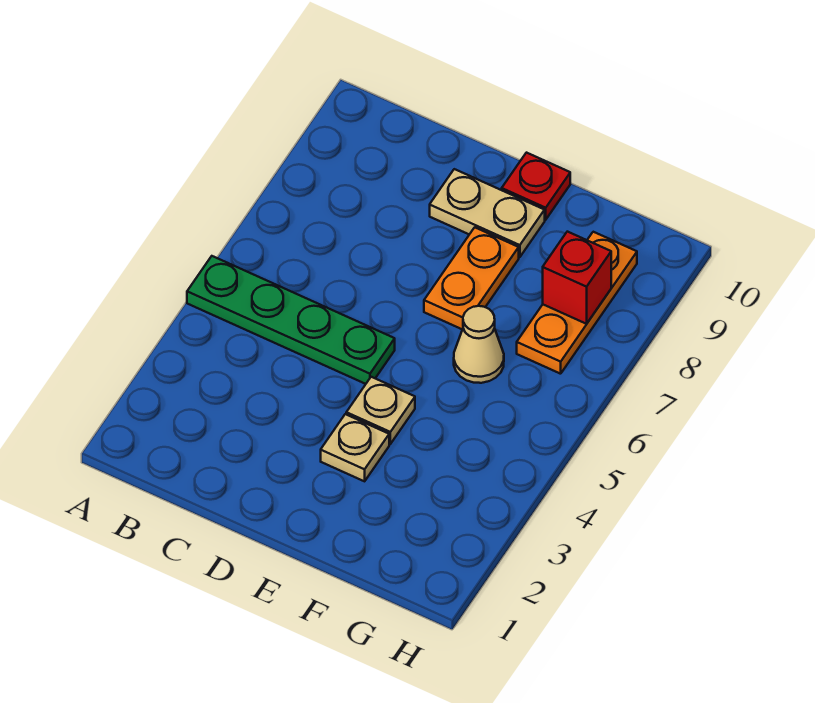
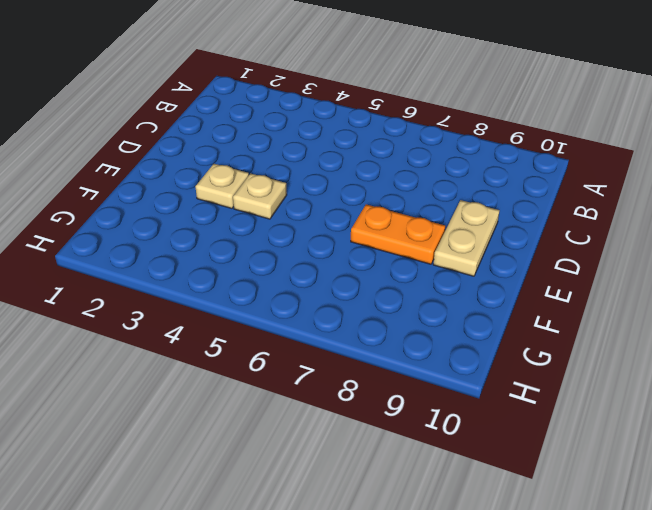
none -> green plate A5:D5 level 1
none -> red plate E10 level 1

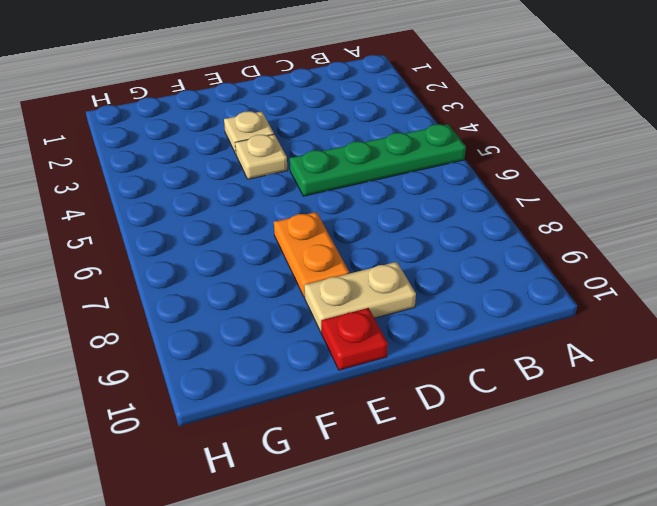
none -> tan cone F6 level 1
none -> orange plate G7:G9 level 1

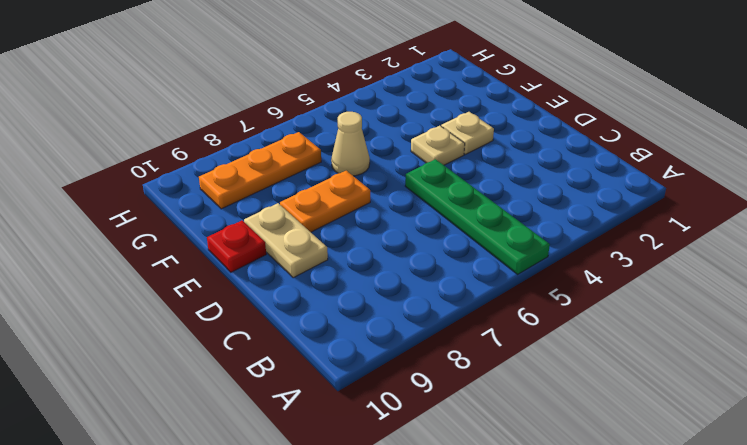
none -> red brick G8 level 2

